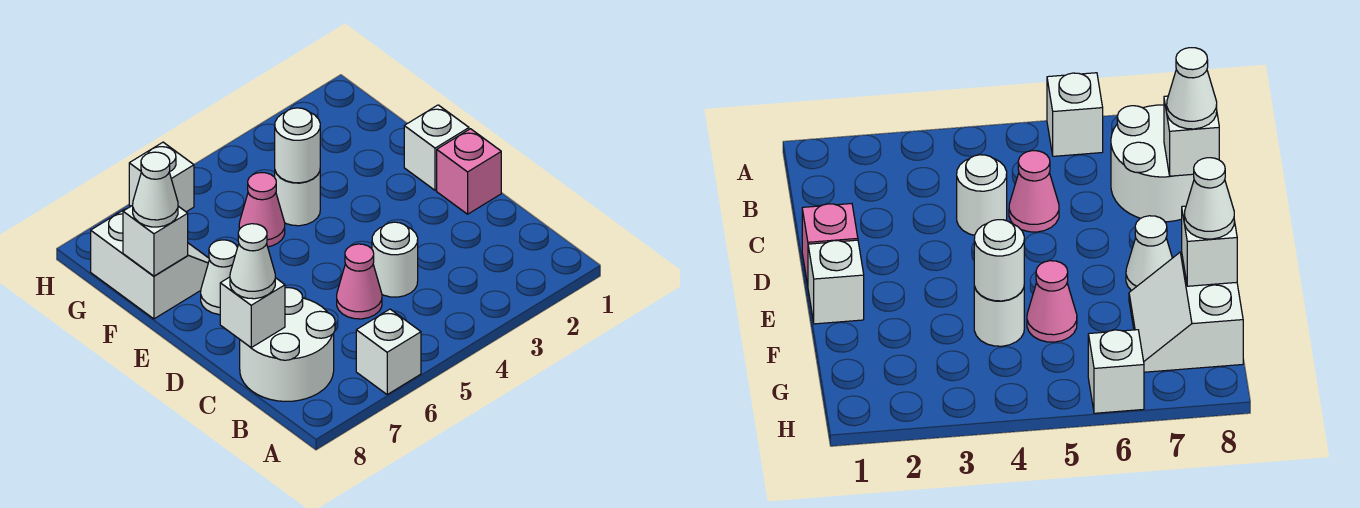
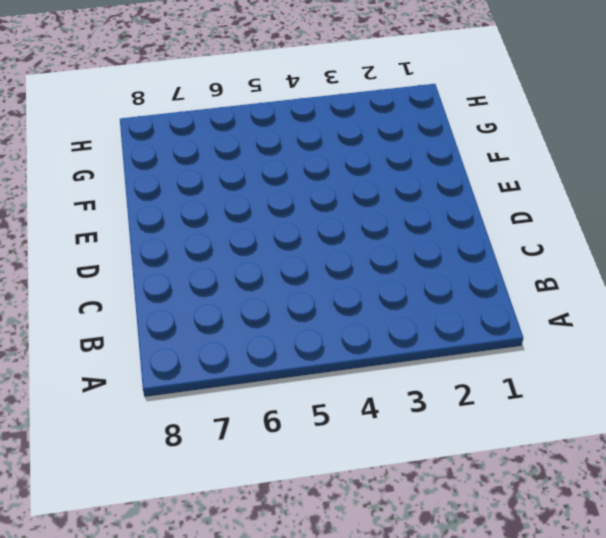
none -> white brick A6 level 1
none -> white round brick B7:C8 level 1
none -> white round brick C4 level 1

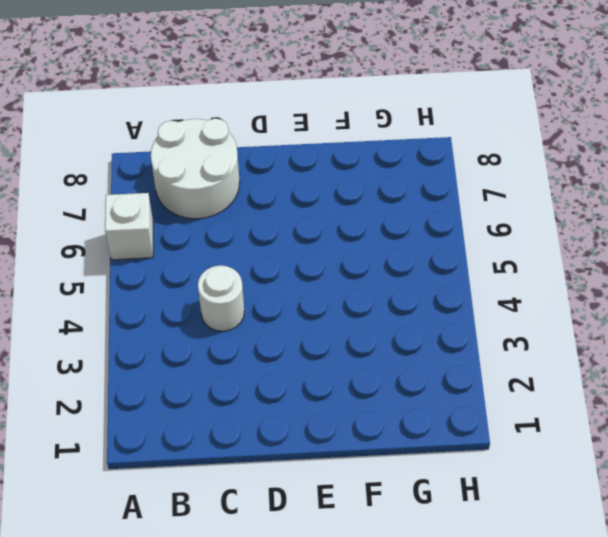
none -> pink cone C5 level 1
none -> pink brick D1 level 1
none -> white brick E1 level 1

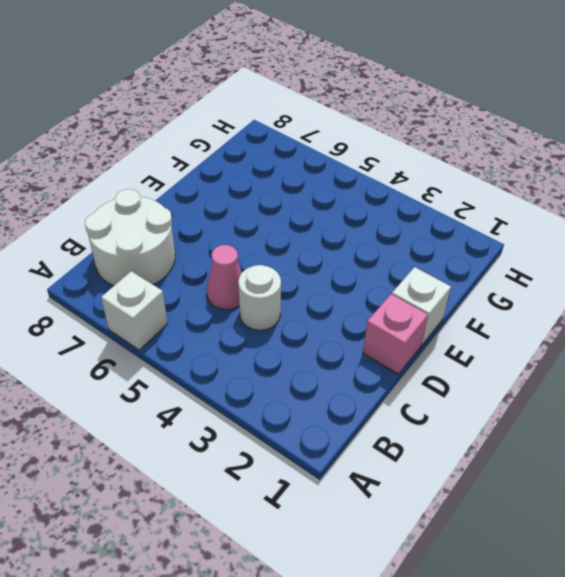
none -> white cone E7 level 1
none -> white round brick F4 level 1
none -> pink cone F5 level 1

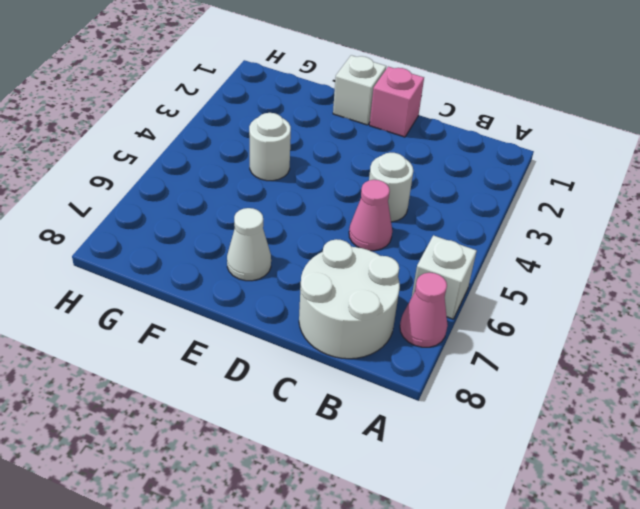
pink cone A7 level 1 -> pink cone F5 level 1
none -> white slope F7:G8 level 1 top 8
none -> white brick H6 level 1
none -> white brick C8 level 2

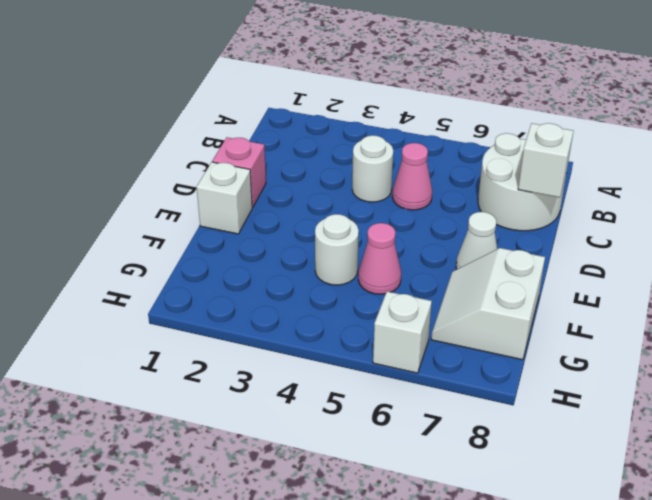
none -> white brick A6 level 1
none -> white round brick F4 level 2
none -> white brick F8 level 2

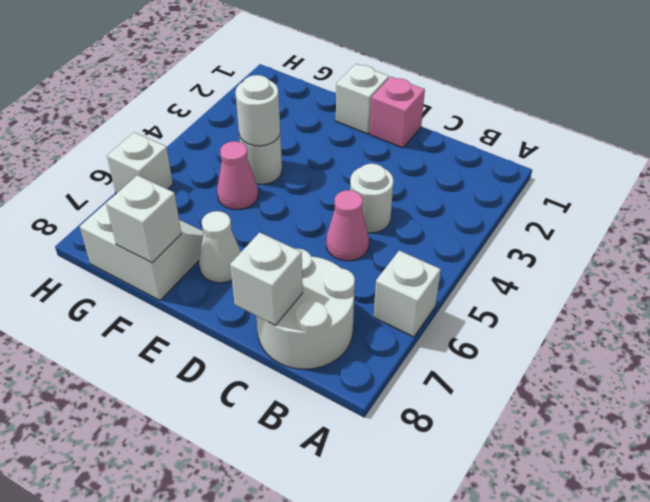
none -> white cone C8 level 3
none -> white cone F8 level 3

